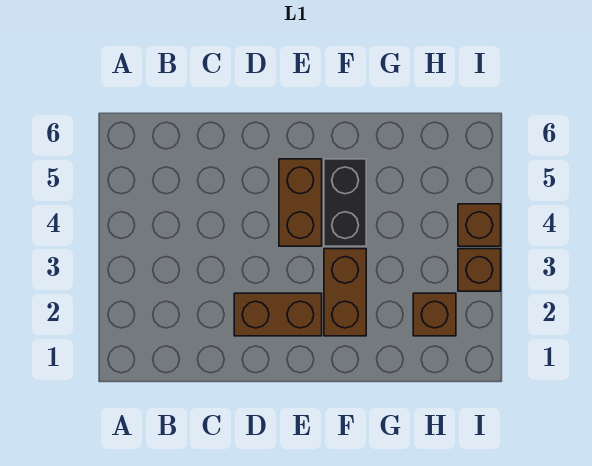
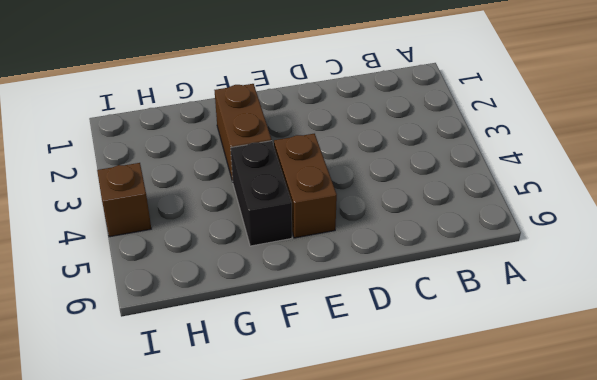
none -> brown brick D2:E2 level 1
none -> brown brick H2 level 1

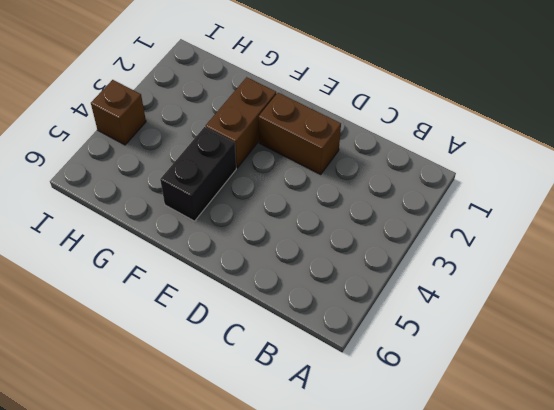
none -> brown brick E4:E5 level 1
none -> brown brick H2 level 1

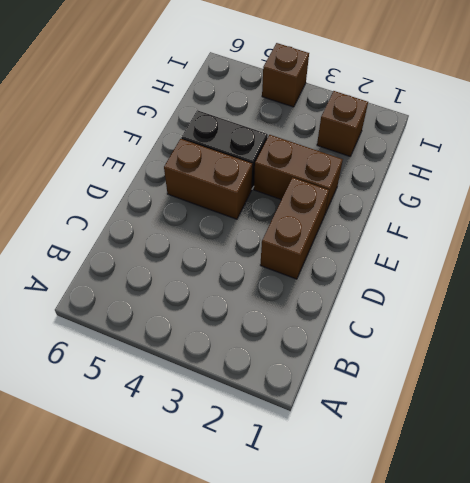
none -> brown brick I3 level 1

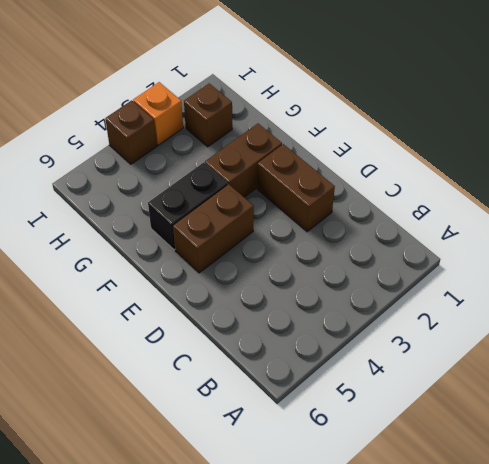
orange brick I3 level 1 -> brown brick I3 level 1

